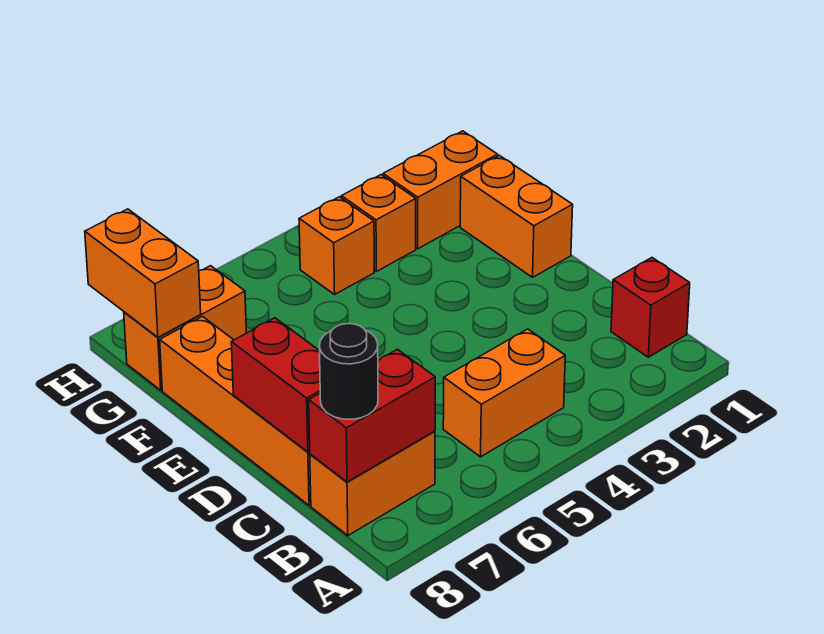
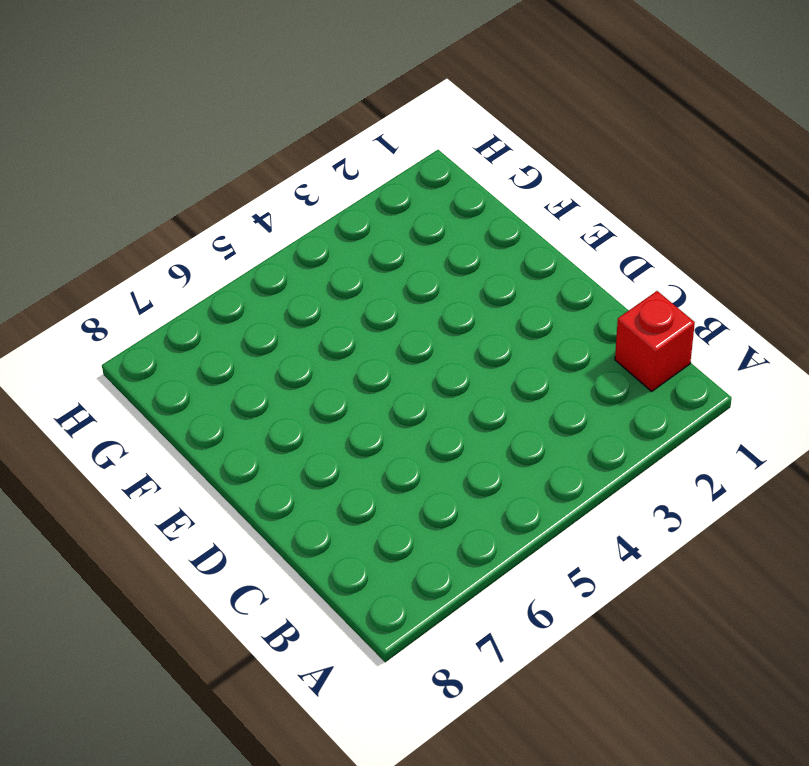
none -> orange brick B4:B5 level 1
none -> orange brick B7:B8 level 1
none -> orange brick C8:F8 level 1

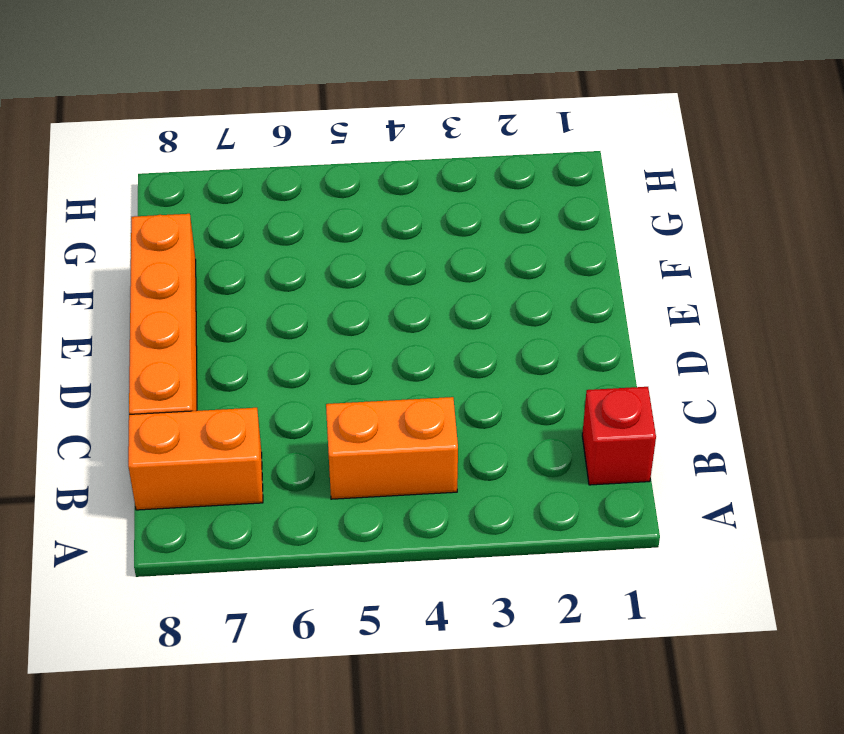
none -> orange brick E1:F1 level 1
none -> orange brick G1:G2 level 1
none -> orange brick G3 level 1

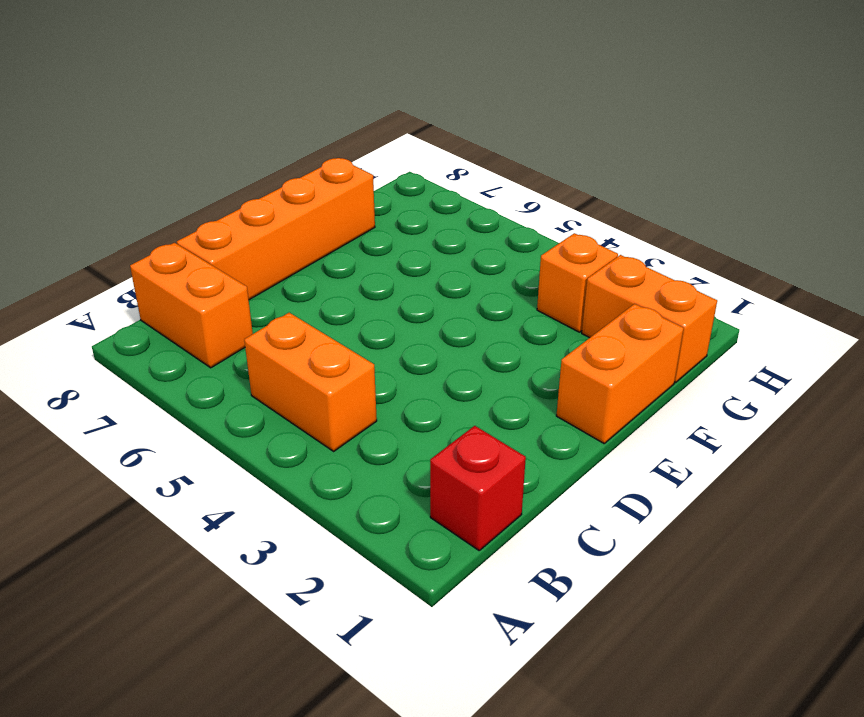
none -> orange brick G4 level 1
none -> orange brick G7:G8 level 1
none -> red brick B7:B8 level 2

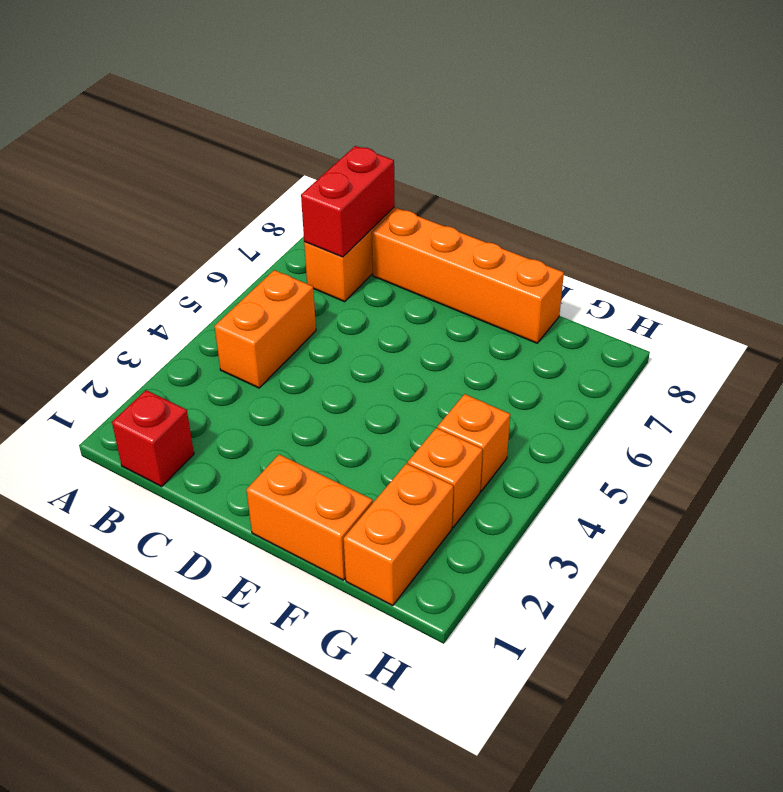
none -> orange brick G7:G8 level 1
none -> red brick C8:D8 level 2
none -> orange brick G8:H8 level 2

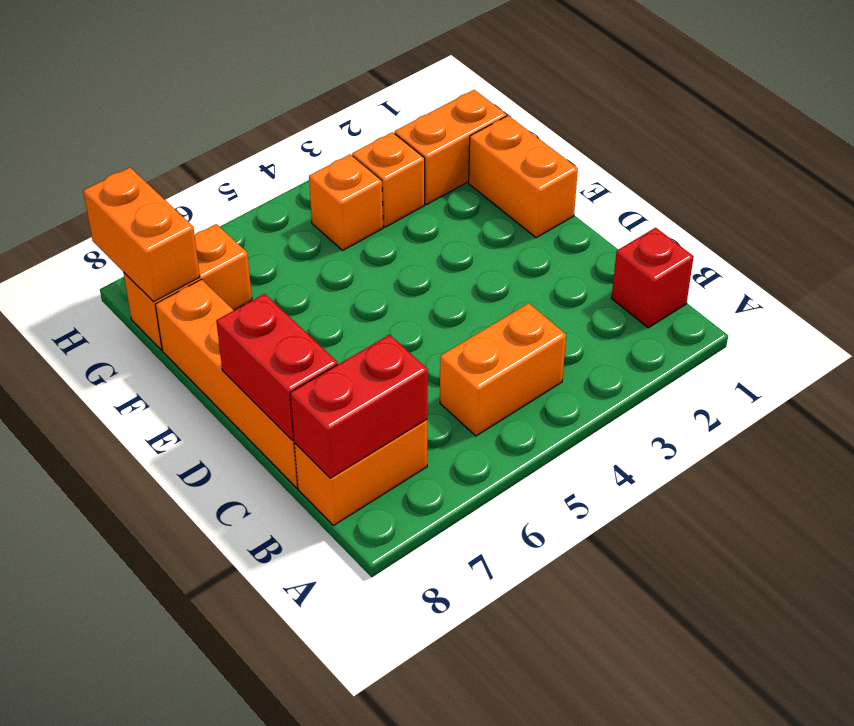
none -> black round brick B8 level 3

